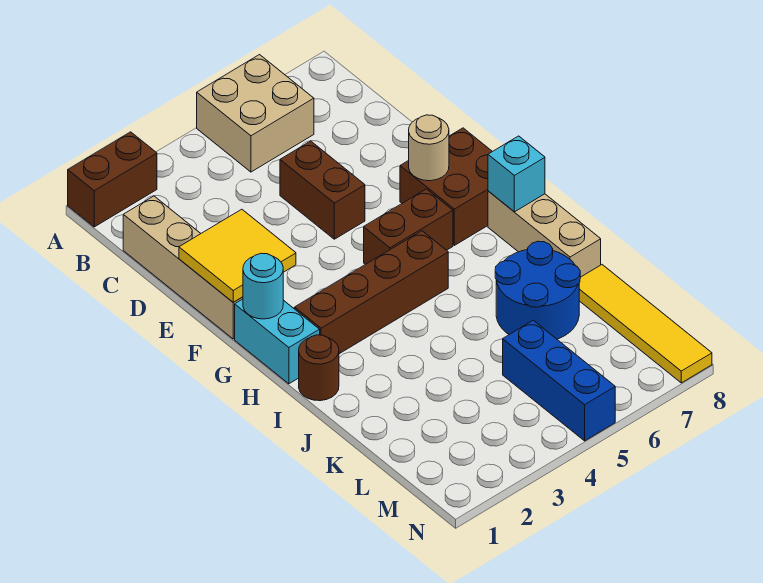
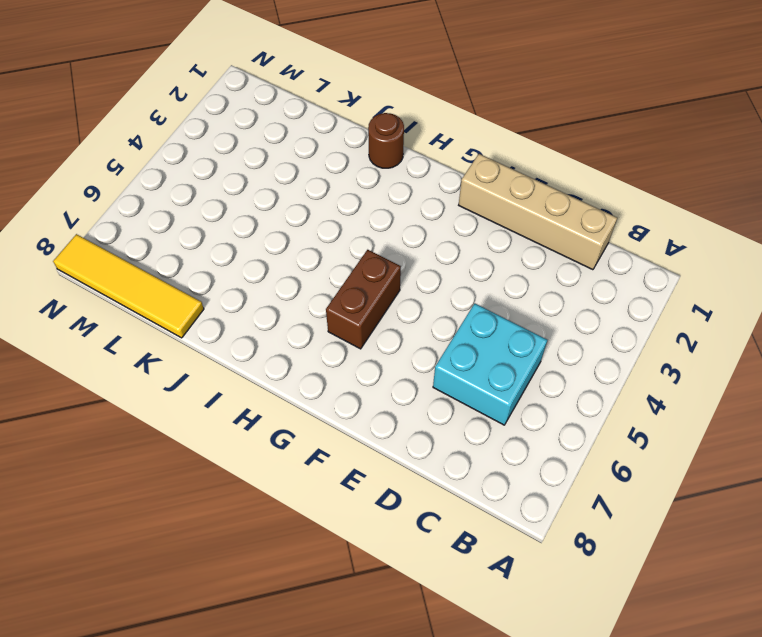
cyan brick C5:D6 level 1 -> brown brick D5:E5 level 1
none -> brown brick A1:A2 level 1
none -> tan brick A5:B6 level 1
none -> brown brick F7:G8 level 1

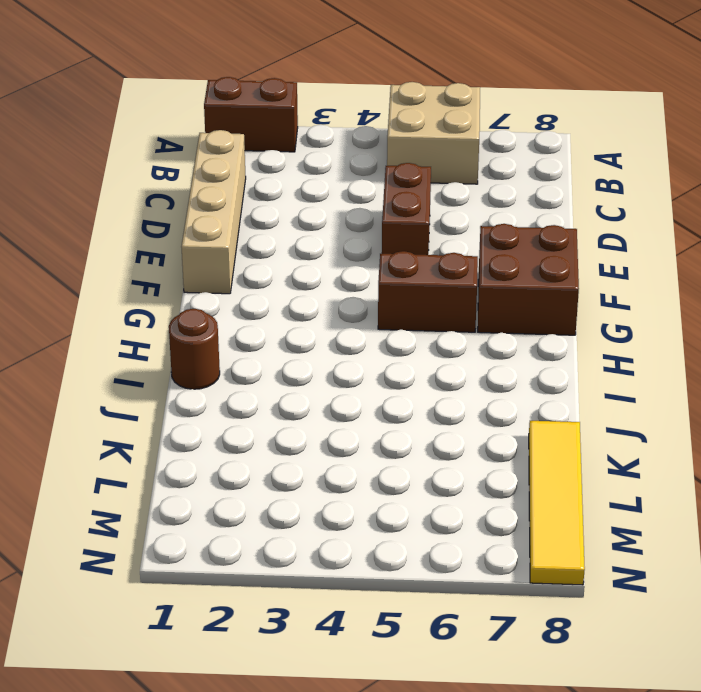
none -> cyan brick G1:H1 level 1
none -> brown brick H2:H5 level 1
none -> tan brick H8:J8 level 1

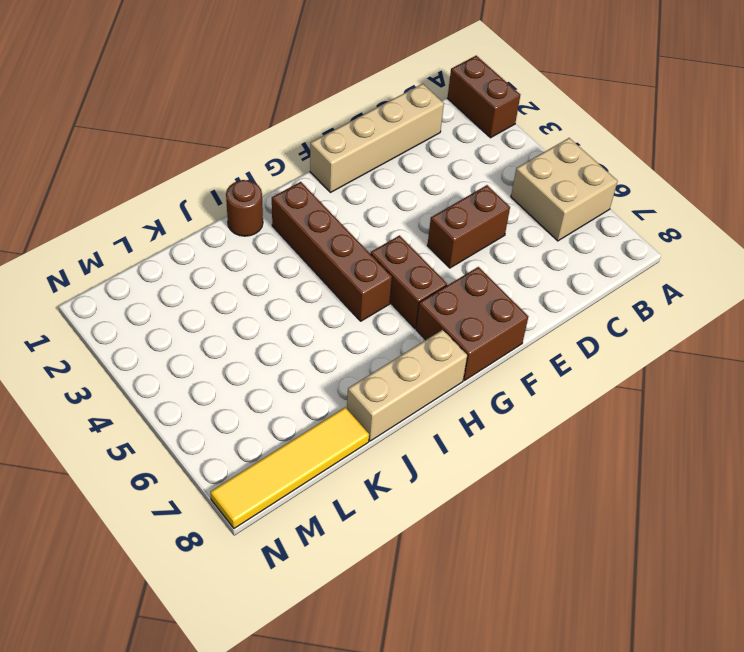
none -> cyan brick G1:H1 level 1
none -> blue round brick J6:K7 level 1
none -> blue brick L5:N5 level 1

